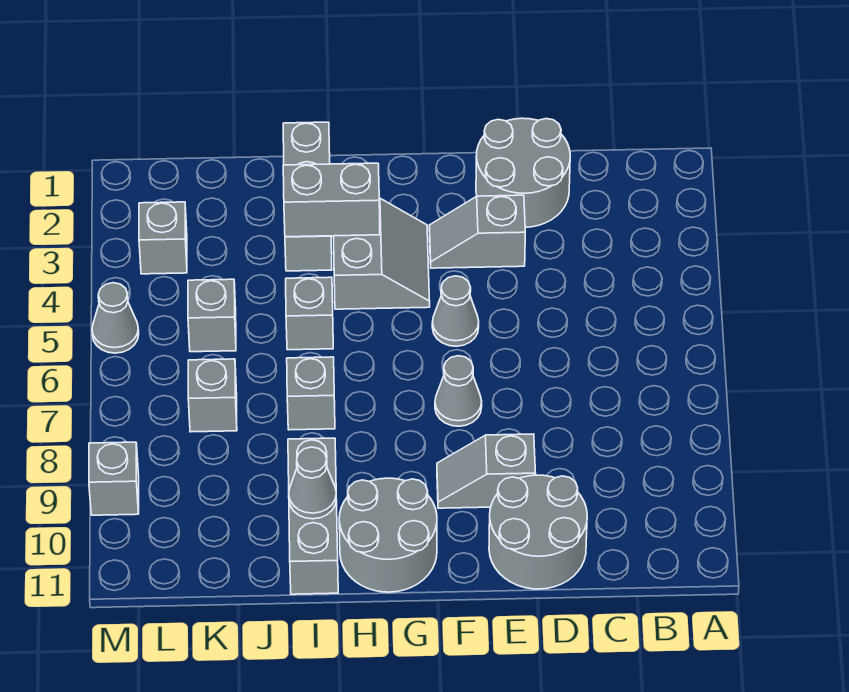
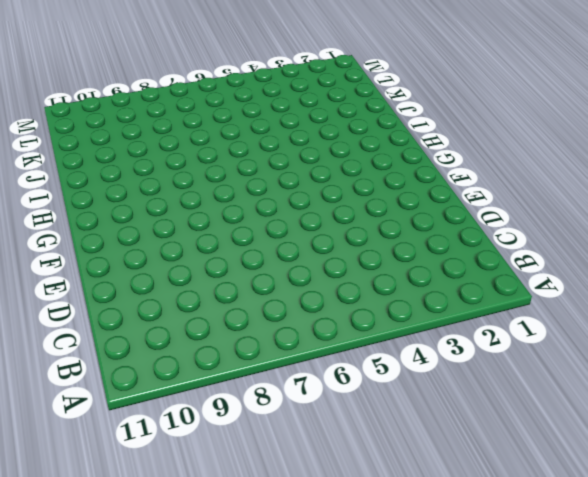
none -> grey round brick D1:E2 level 1
none -> grey round brick D10:E11 level 1
none -> grey slope E3:F3 level 1 top E

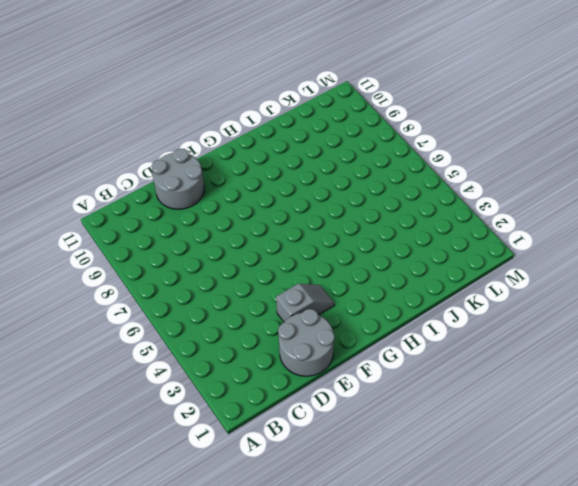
none -> grey slope E9:F9 level 1 top E
none -> grey cone F5 level 1
none -> grey cone F7 level 1

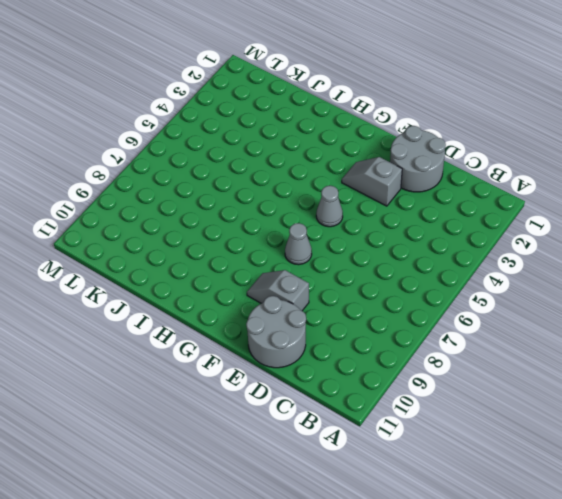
none -> grey slope G3:H4 level 1 top H
none -> grey round brick G10:H11 level 1
none -> grey brick I1:I3 level 1

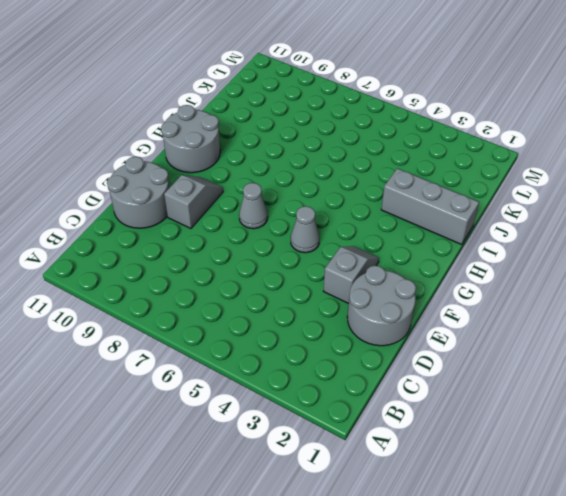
none -> grey slope G3:H4 level 1 top H
none -> grey brick I5 level 1
none -> grey brick I7 level 1

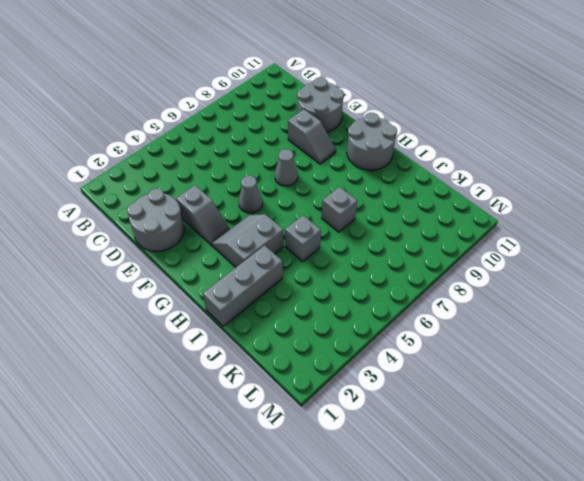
none -> grey brick I9:I11 level 1
none -> grey brick K5 level 1
none -> grey brick K7 level 1

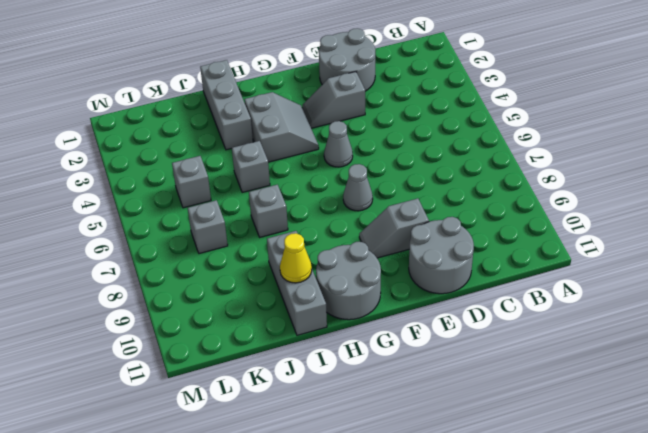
yellow cone I10 level 2 -> grey cone I10 level 2
none -> grey brick L3 level 1
none -> grey cone M5 level 1
none -> grey brick M9 level 1

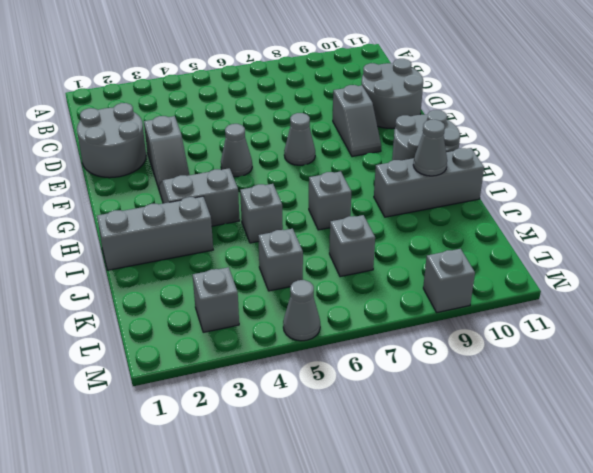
none -> grey brick H3:I3 level 2

